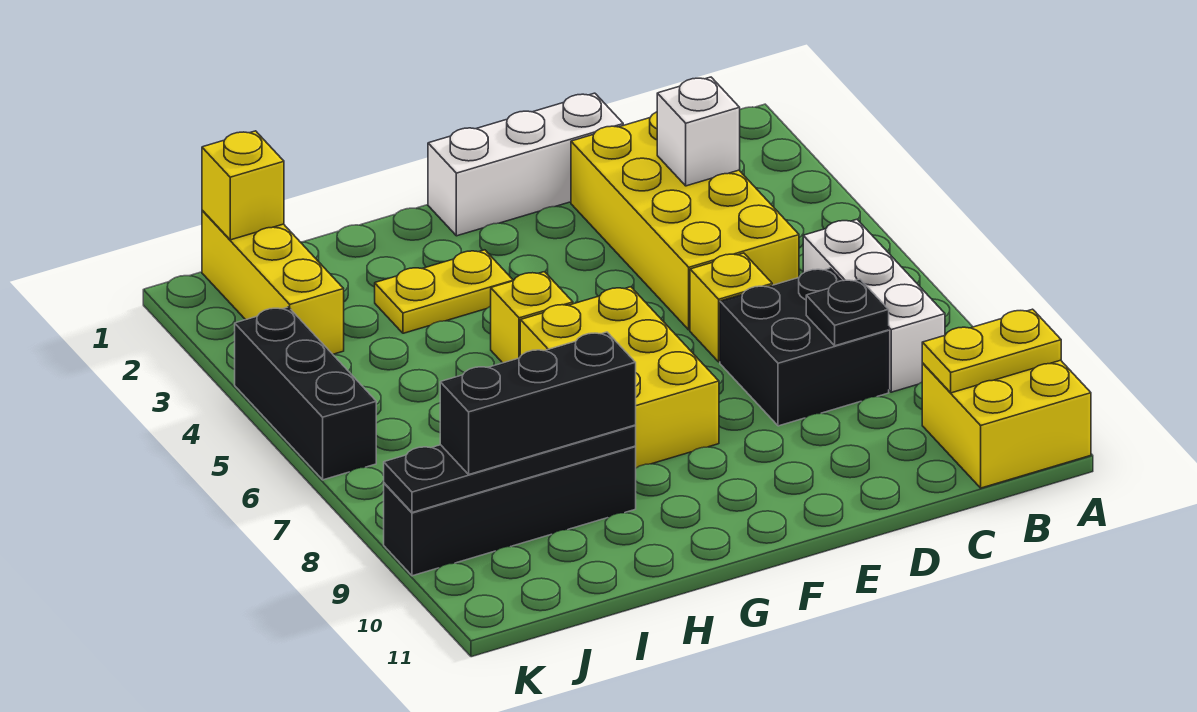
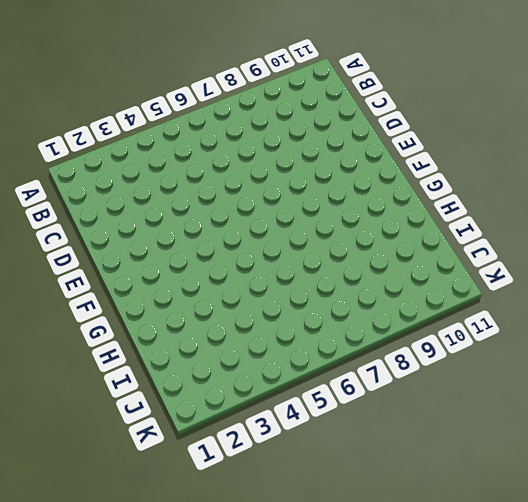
none -> yellow brick A10:B11 level 1
none -> white brick B6:B8 level 1
none -> yellow brick C2:D5 level 1

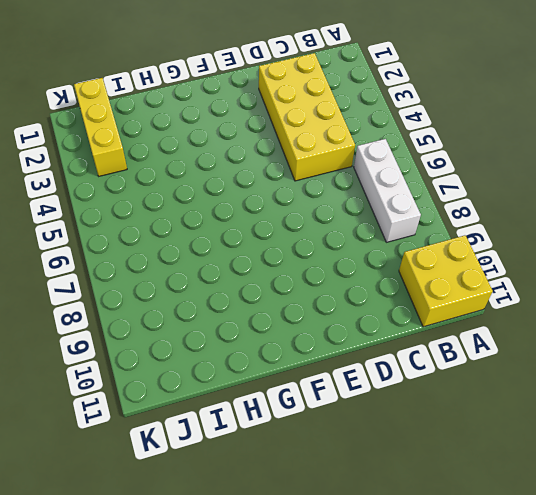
none -> black brick C7:D8 level 1
none -> white brick D1:F1 level 1
none -> yellow brick D6 level 1

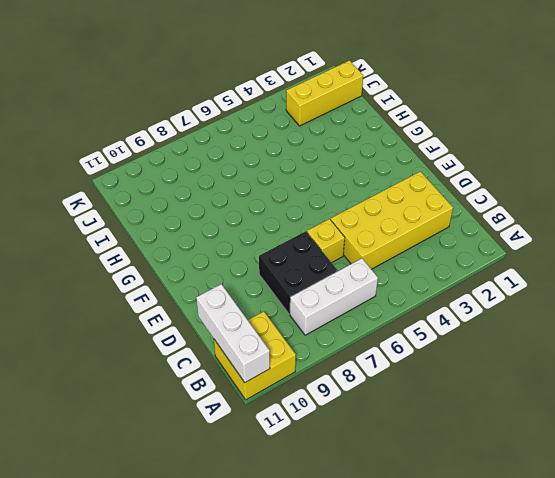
white brick A11:C11 level 2 -> white brick D1:F1 level 1
none -> yellow brick F6:G8 level 1
none -> yellow plate G3:H3 level 1
none -> yellow brick G5 level 1

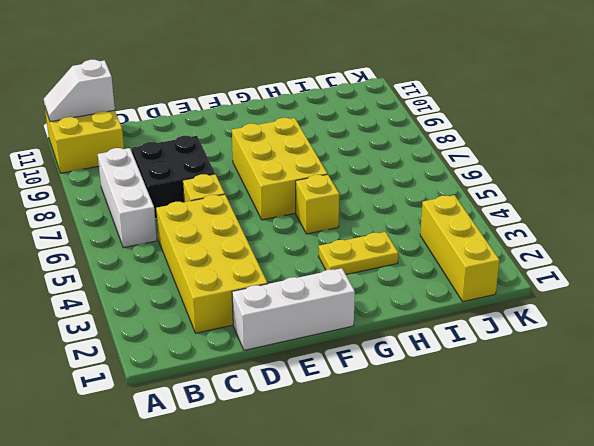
white slope A11:B11 level 2 top B -> none
none -> black brick H9:K9 level 1
none -> black brick K4:K6 level 1
none -> yellow plate A10:B10 level 2

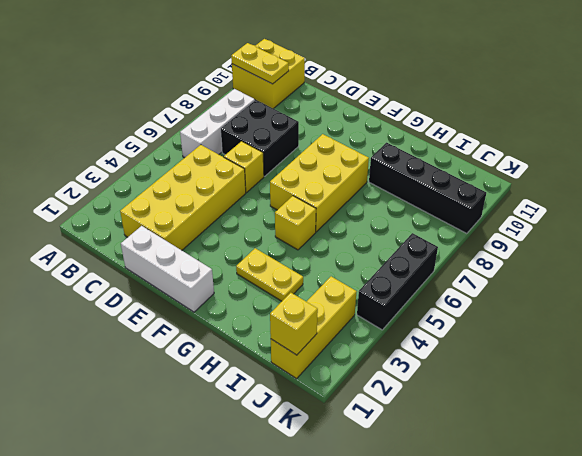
none -> white brick C3 level 2
none -> black plate C8 level 2
none -> black plate H9:K9 level 2

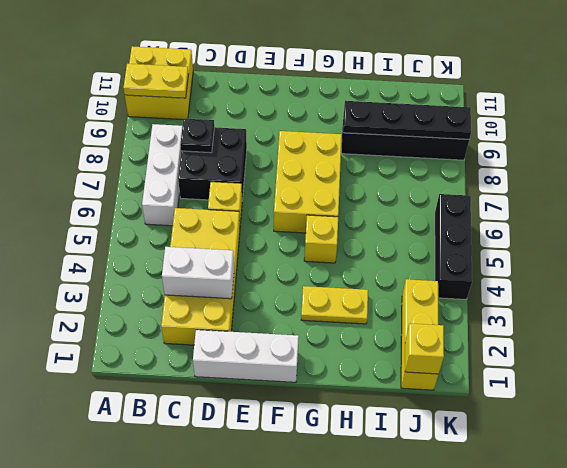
white brick C3:D3 level 2 -> white brick C3 level 2
none -> black brick H9:J9 level 3

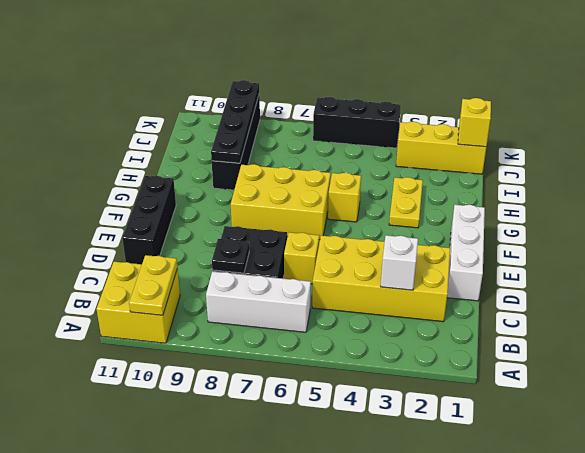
black brick D11:F11 level 1 -> black brick H9:J9 level 3

